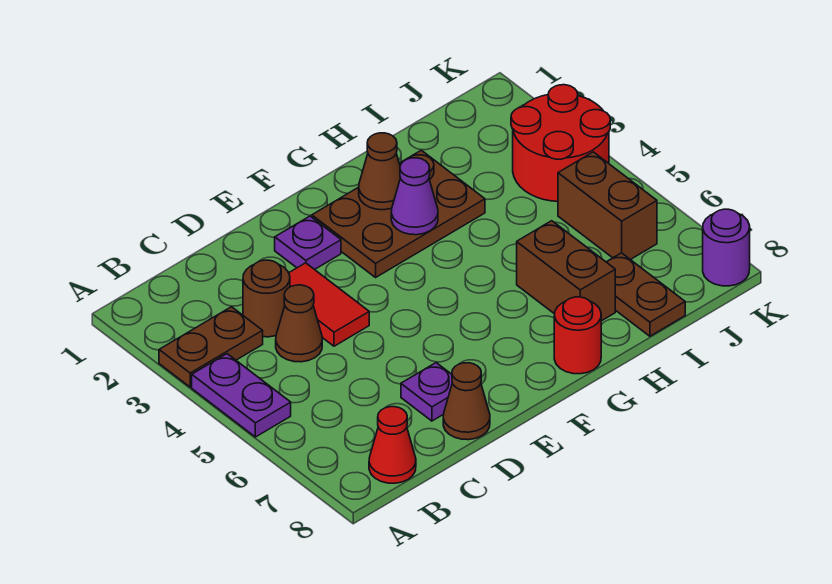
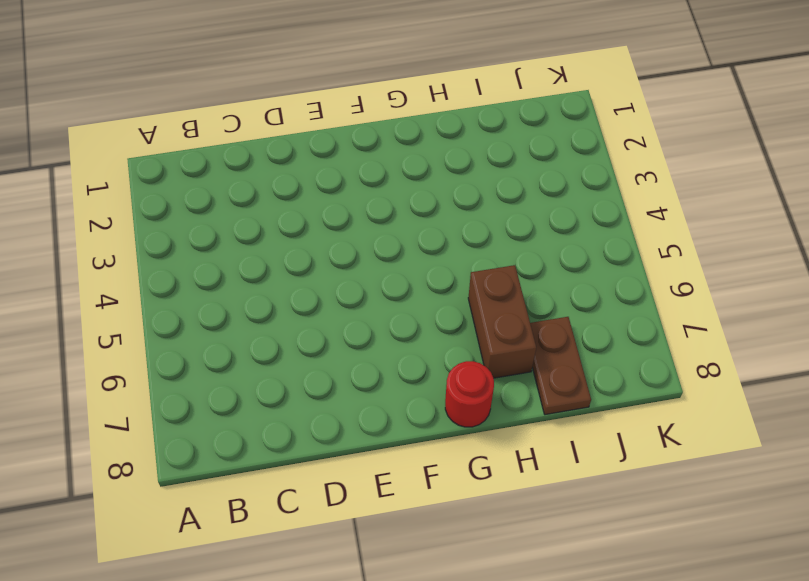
none -> brown plate A3:B3 level 1
none -> purple plate A4:A5 level 1
none -> red cone B8 level 1

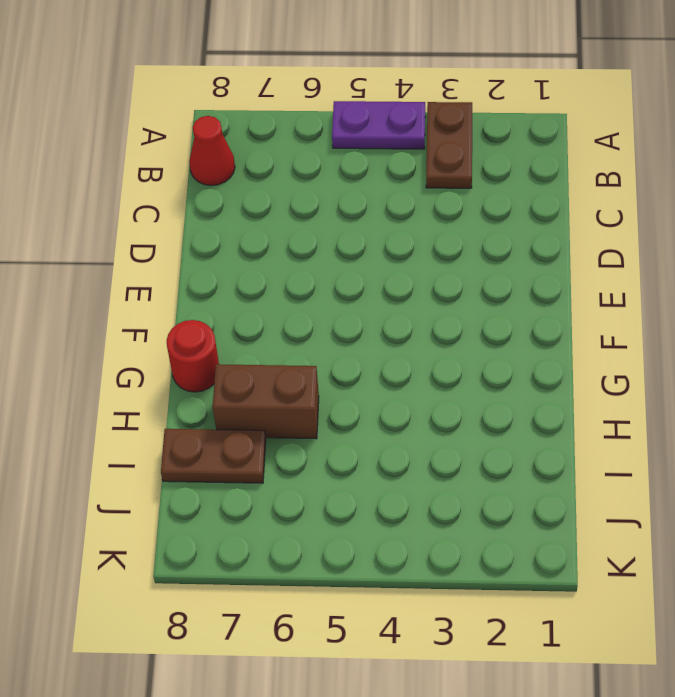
none -> brown round brick C3 level 1
none -> brown cone C4 level 1
none -> red tile D3:D4 level 1

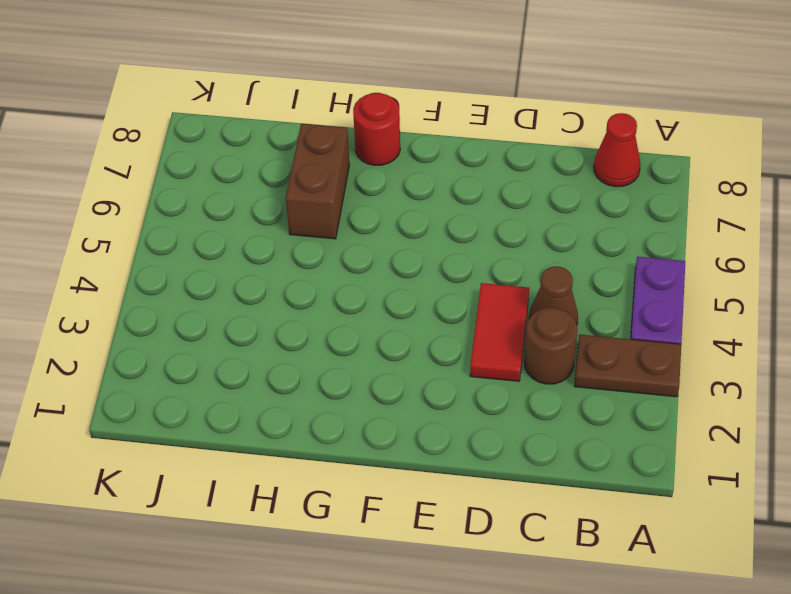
none -> purple plate D7 level 1
none -> brown cone D8 level 1
none -> purple plate E2 level 1

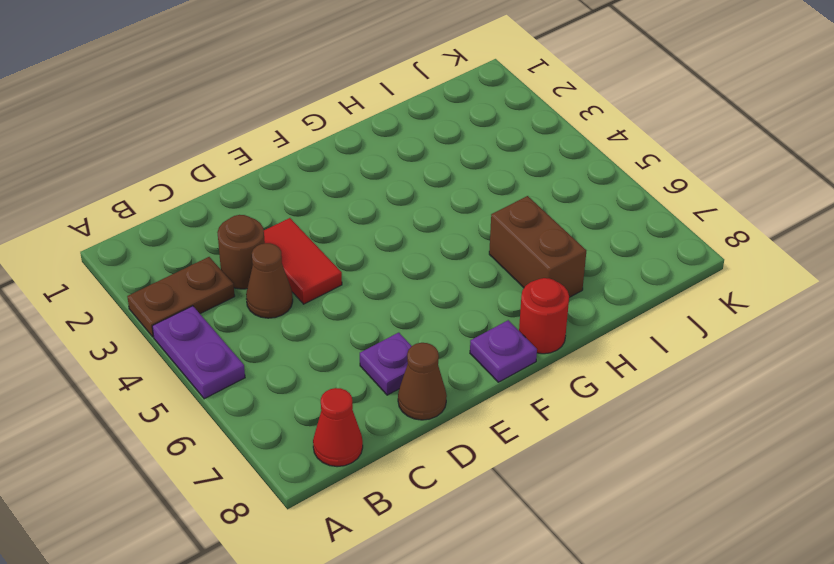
purple plate F8 level 1 -> purple plate E2 level 1
none -> brown plate F2:H3 level 1
none -> brown plate I7:I8 level 1
none -> red round brick J3:K4 level 1

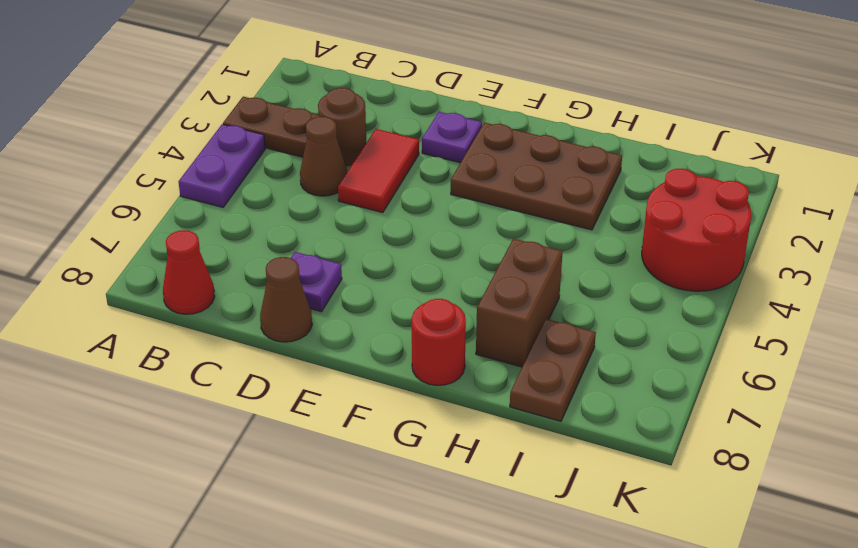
none -> brown brick J5:J6 level 1
none -> purple round brick K8 level 1
none -> brown cone G2 level 2

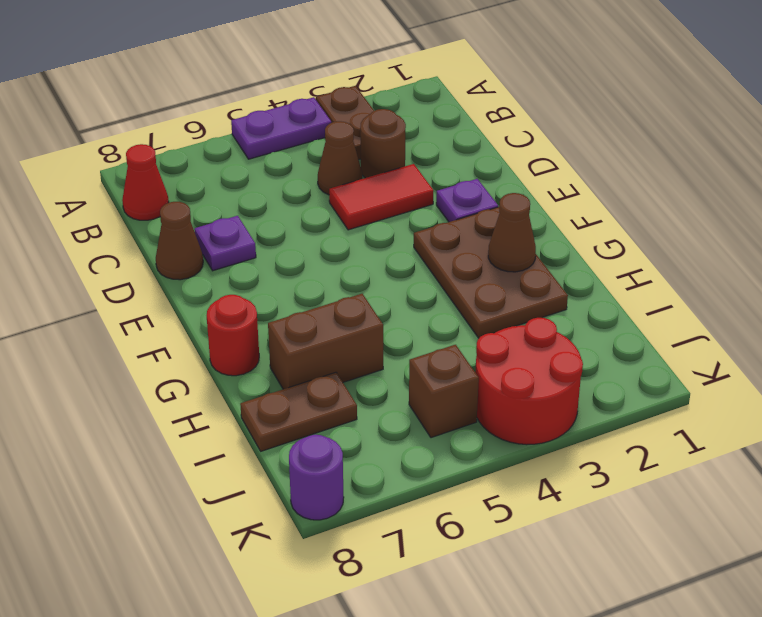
brown brick J5 level 1 -> brown brick J5:J6 level 1
none -> purple cone G3 level 2

